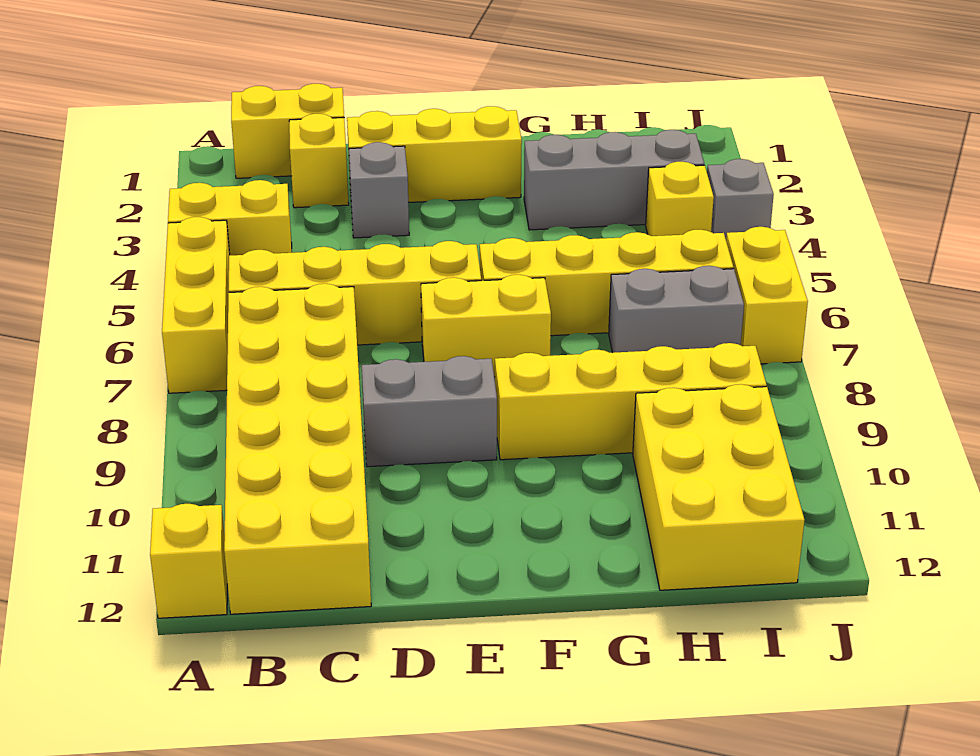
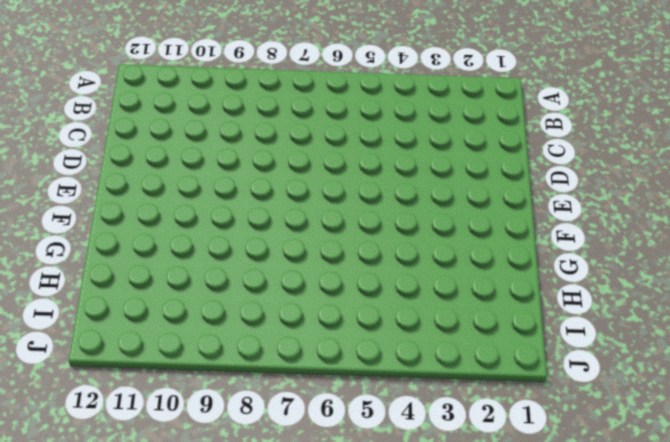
none -> yellow brick A4:B4 level 1
none -> yellow brick A5:A7 level 1
none -> yellow brick A12 level 1

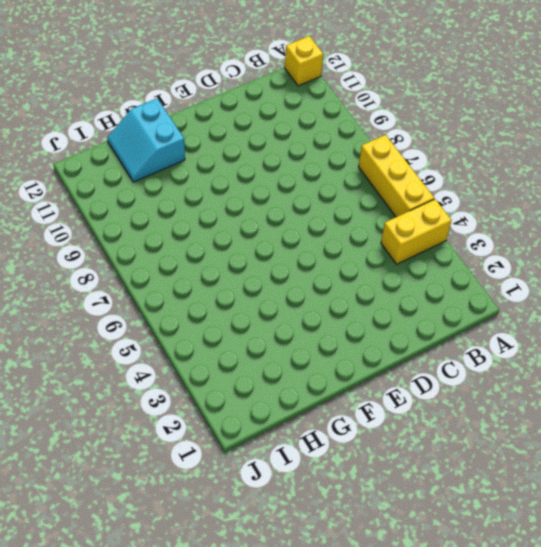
cyan slope G11:H12 level 1 top G -> yellow brick H10:I12 level 1
none -> yellow brick B1:C1 level 1
none -> yellow brick B6:E6 level 1
none -> yellow brick B7:C12 level 1

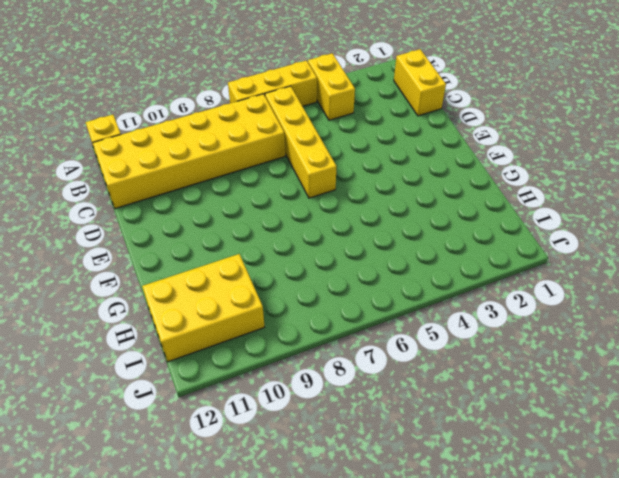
none -> yellow brick C2 level 1
none -> yellow brick D2:F2 level 1
none -> grey brick D3 level 1

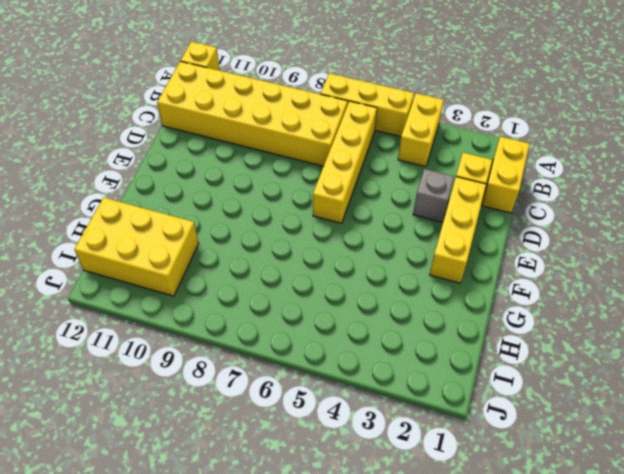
none -> grey brick D9:E9 level 1
none -> yellow brick E7:F7 level 1
none -> yellow brick F6:I6 level 1

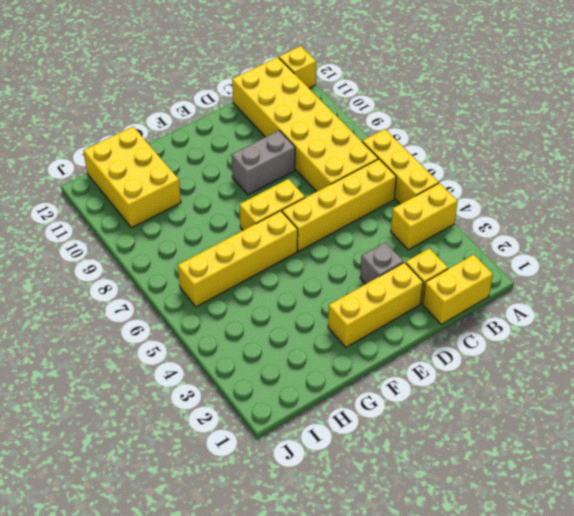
none -> yellow brick F9:I9 level 1
none -> grey brick G3:I3 level 1
none -> grey brick H7:I7 level 1

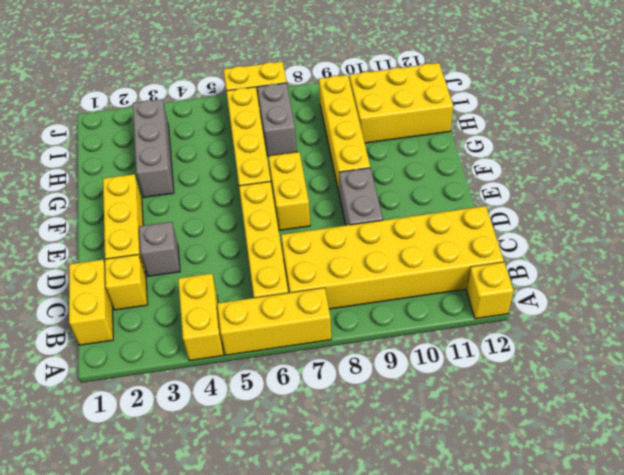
none -> yellow brick I4 level 1
none -> grey brick J4 level 1

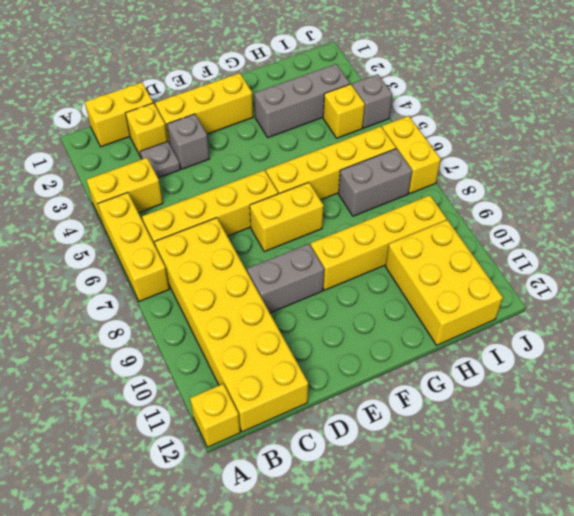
grey plate C3 level 1 -> none

